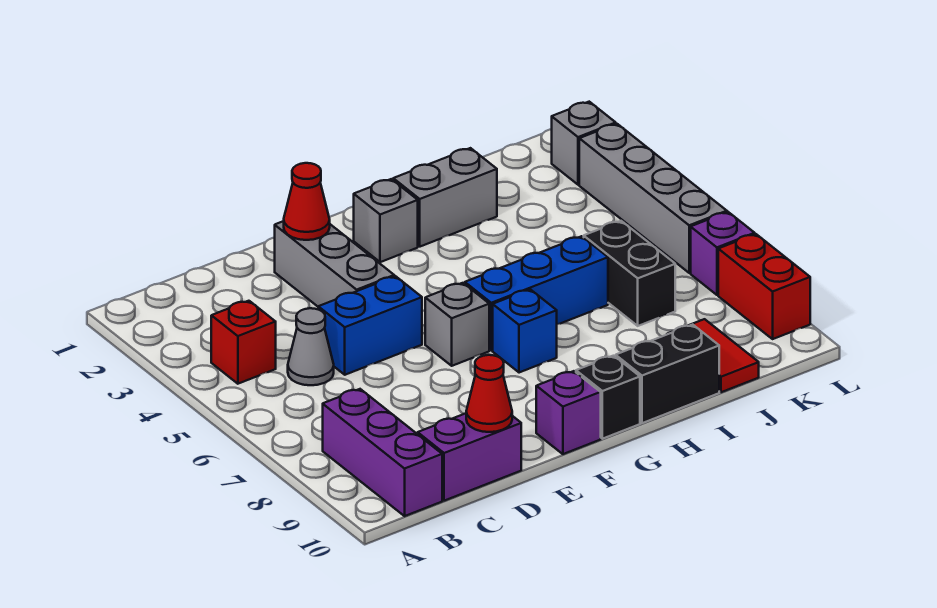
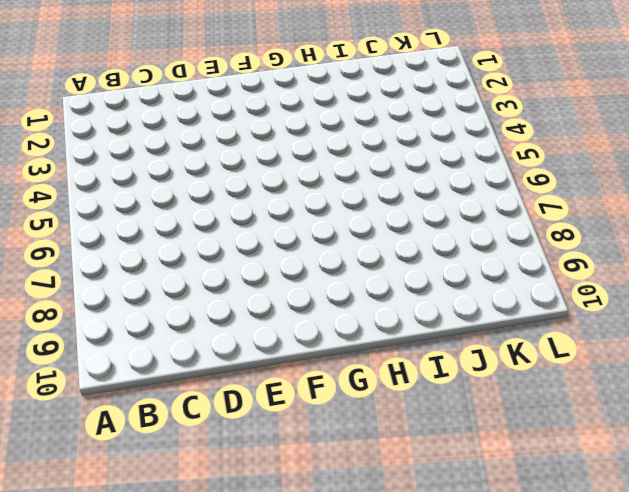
none -> red brick B4 level 1
none -> purple brick B8:B10 level 1
none -> grey cone C5 level 1

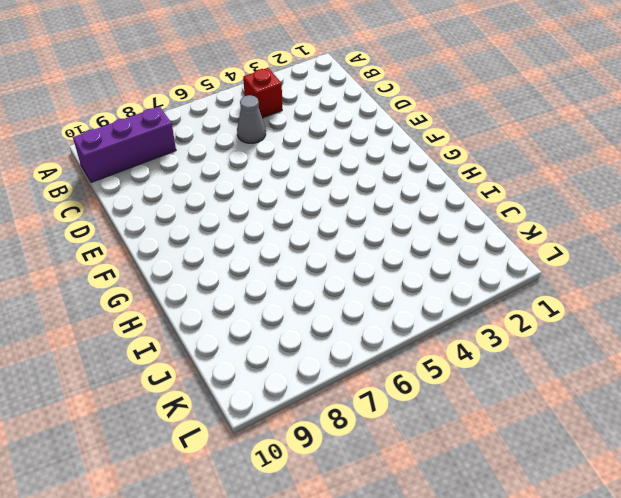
none -> purple brick C10:D10 level 1
none -> blue brick D5:E5 level 1
none -> grey brick E2:E4 level 1

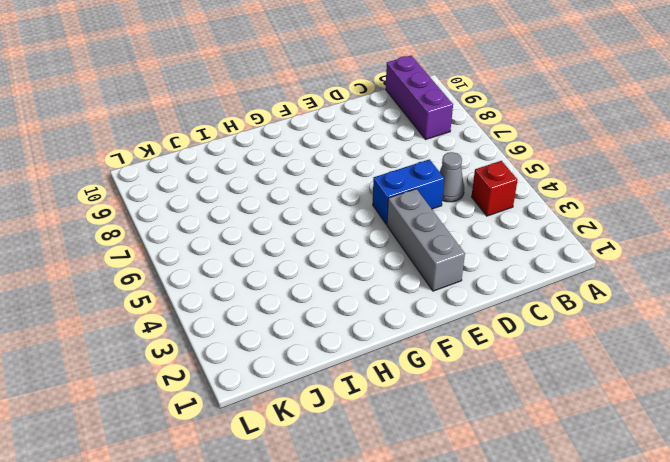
none -> purple brick C10:D10 level 1
none -> grey brick F6 level 1
none -> purple brick F10 level 1

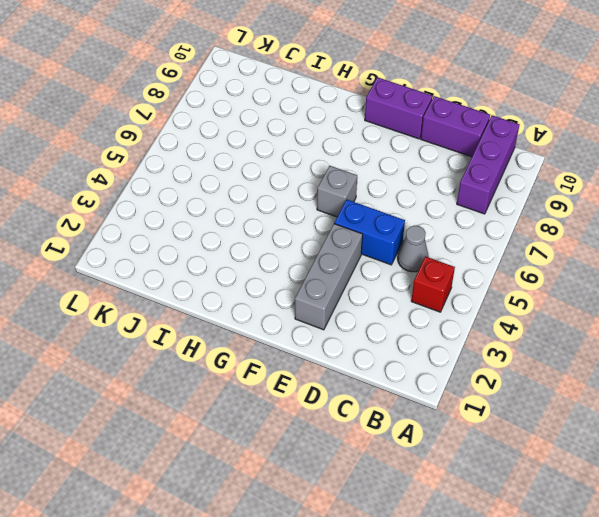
purple brick E10:F10 level 1 -> purple brick F10 level 1
none -> grey brick G2 level 1
none -> blue brick G6:I6 level 1
none -> blue brick G7 level 1

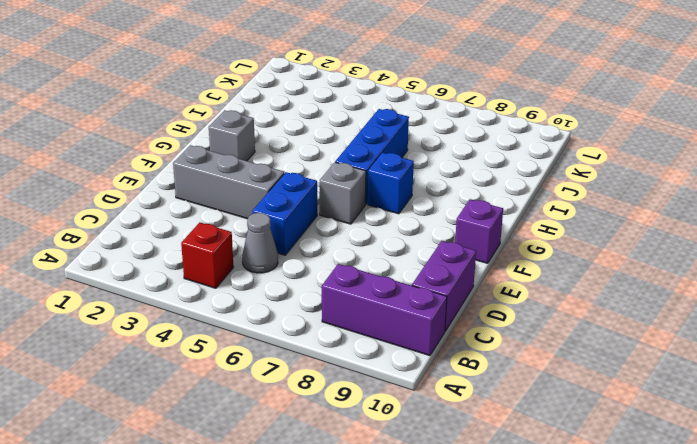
none -> black brick G10 level 1
none -> grey brick H2:I2 level 1
none -> black brick H10:I10 level 1

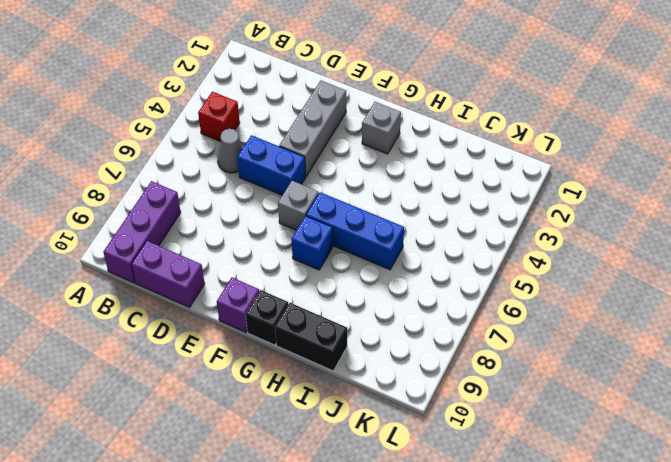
none -> grey brick H2:I2 level 1
none -> black brick J6:J7 level 1
none -> red tile J9:J10 level 1

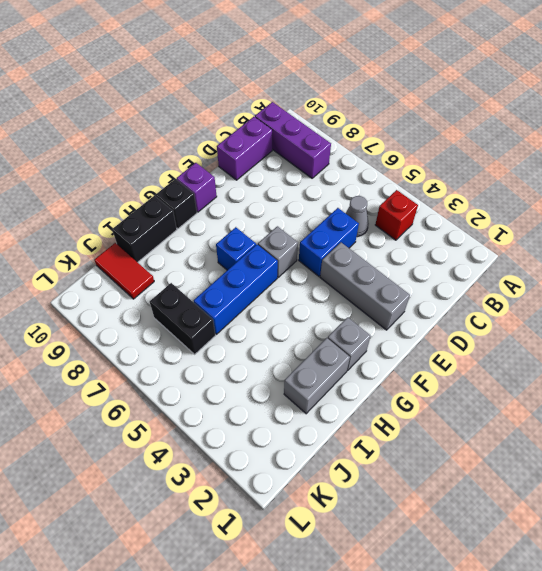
none -> grey brick L2 level 1
none -> grey brick L3:L6 level 1
none -> purple brick L7 level 1

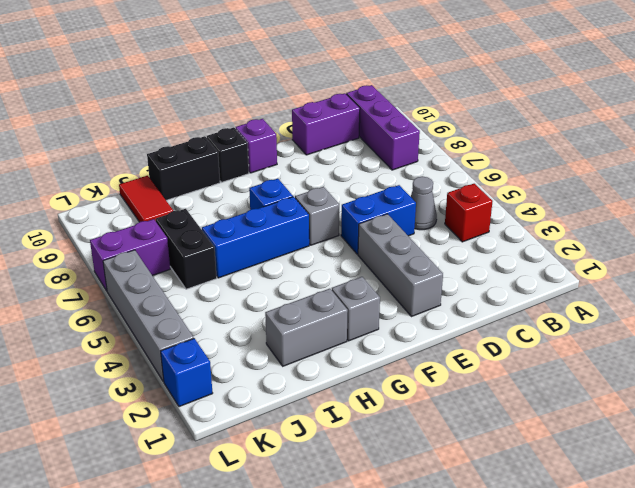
purple brick K7:L7 level 1 -> purple brick L7 level 1
blue brick L2 level 1 -> grey brick L2 level 1
none -> red brick L8:L9 level 1
none -> red cone D10 level 2
none -> red cone E2 level 2

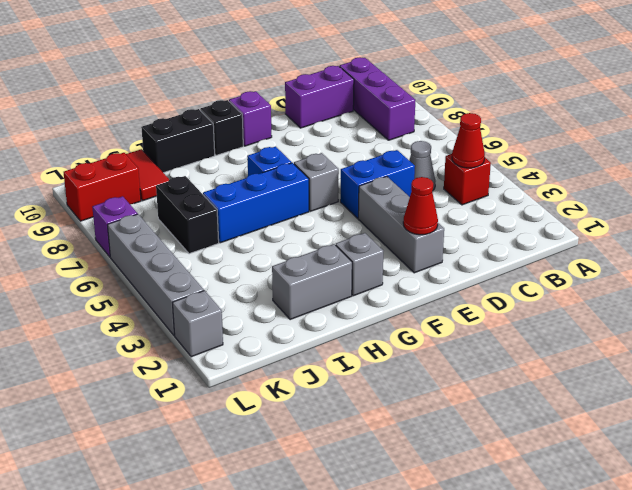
red cone B4 level 2 -> red cone D10 level 2
red brick K9:L9 level 1 -> red brick L8:L9 level 1

